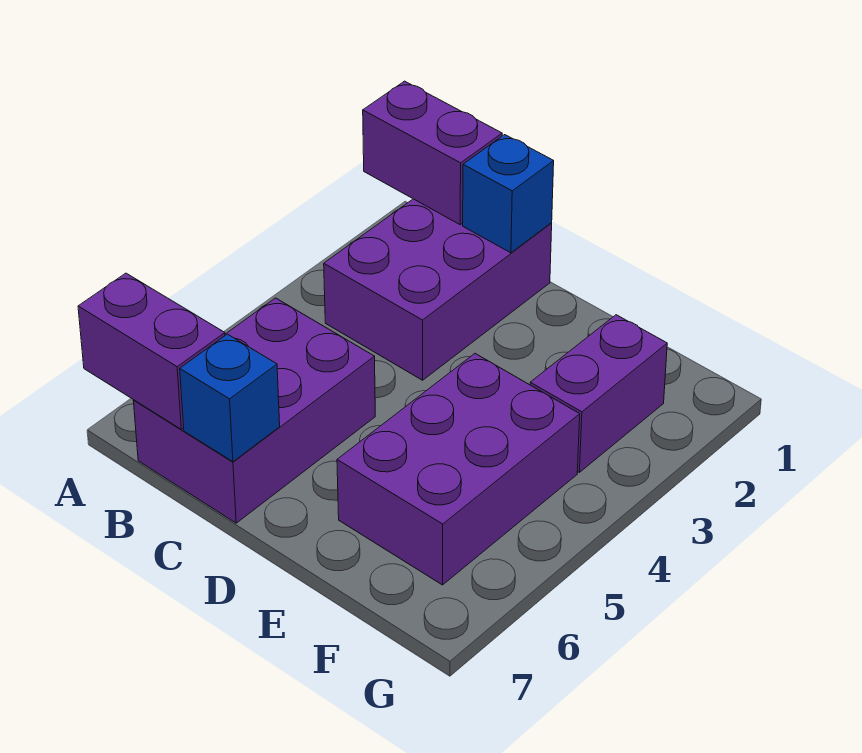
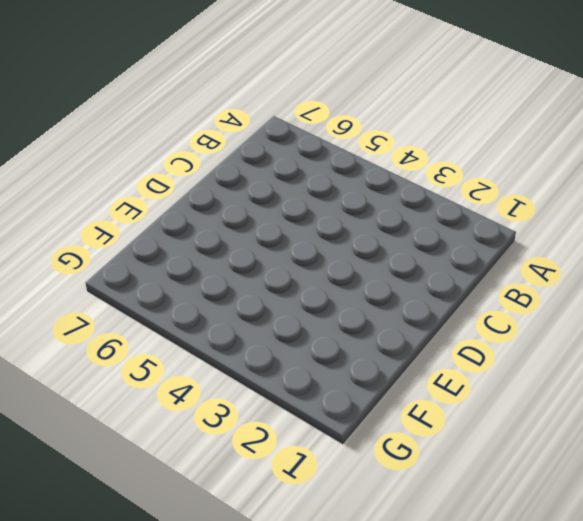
none -> purple brick B1:C3 level 1
none -> purple brick B5:C7 level 1

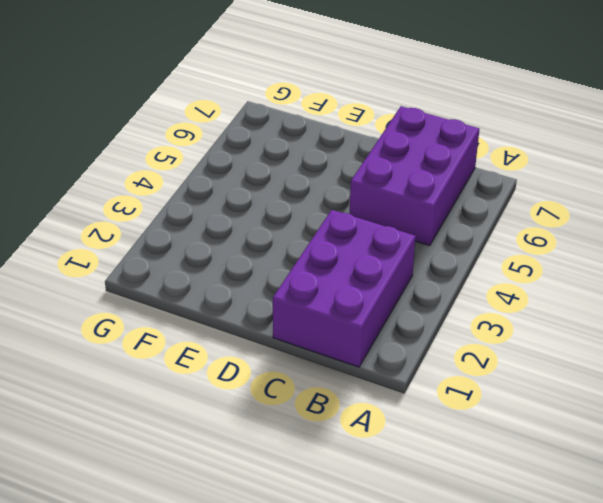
none -> purple brick E4:F6 level 1
none -> purple brick F2:F3 level 1

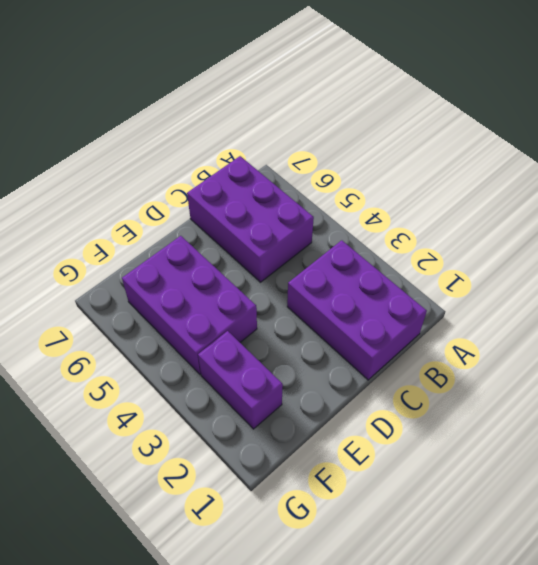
none -> purple brick A1:B1 level 2
none -> purple brick A7:B7 level 2

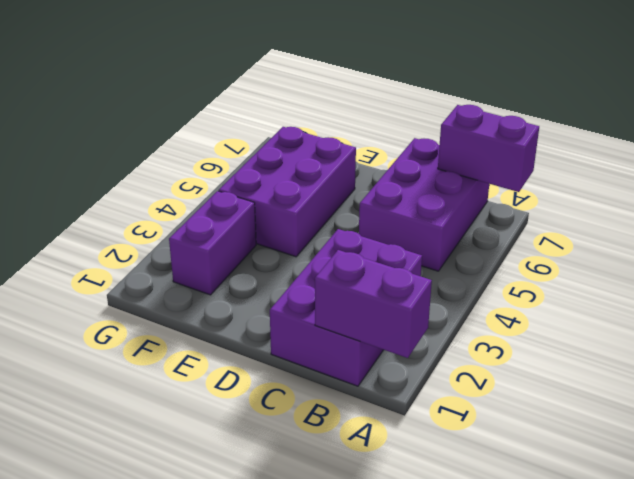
none -> blue brick C1 level 2
none -> blue brick C7 level 2

